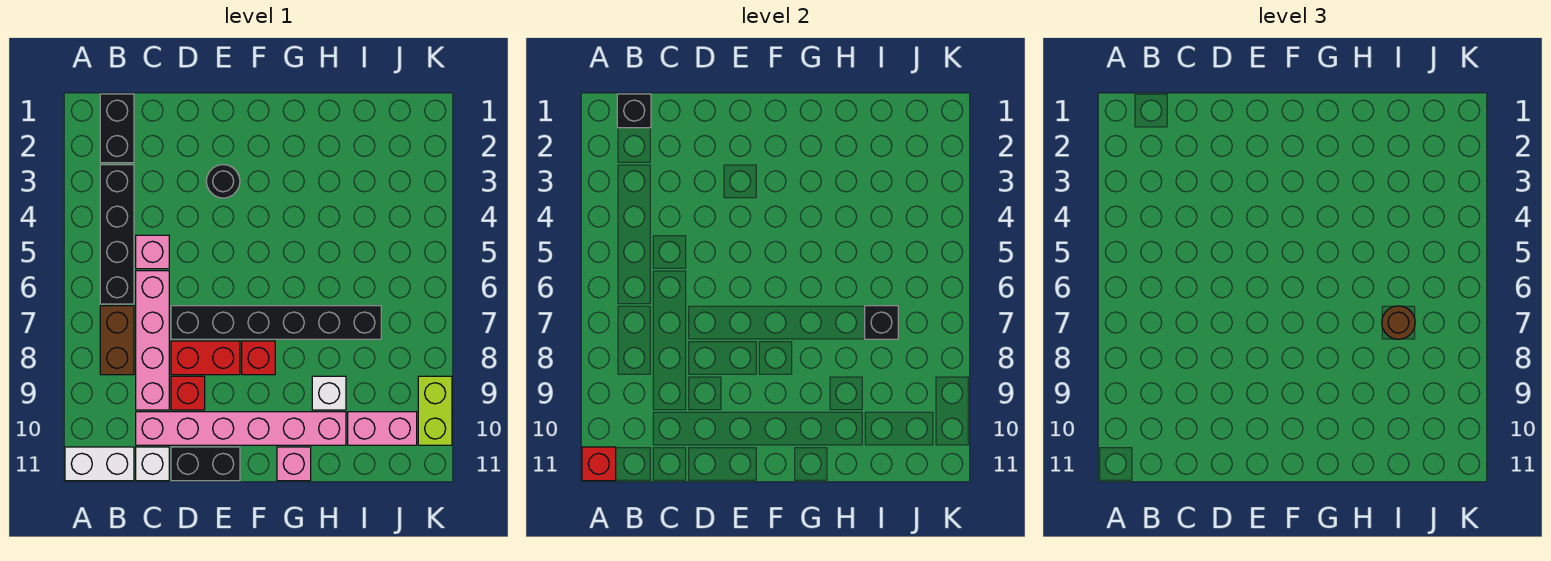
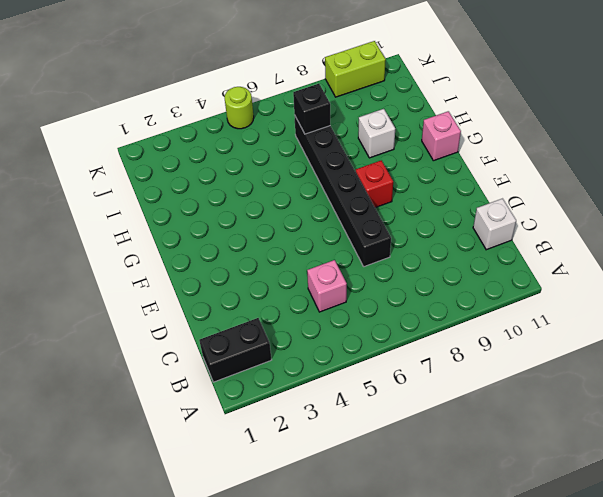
lime round brick K5 level 1 -> none
none -> white brick A11:B11 level 1
none -> black brick B3:B6 level 1
none -> brown brick B7:B8 level 1

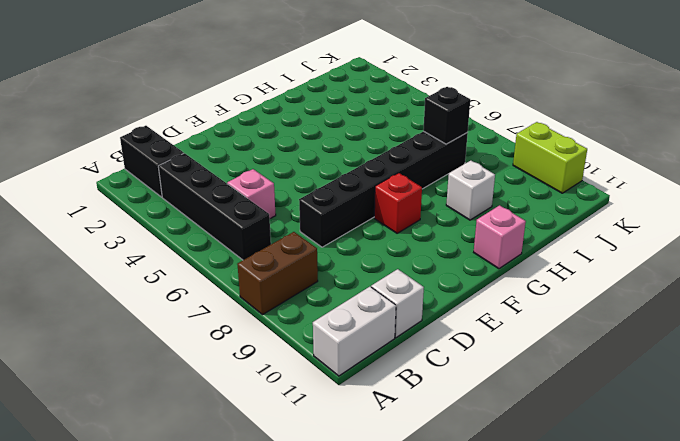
brown brick A8:B8 level 1 -> brown brick B7:B8 level 1
none -> pink brick C6:C9 level 1
none -> pink brick C10:H10 level 1
none -> red brick D8:E8 level 1

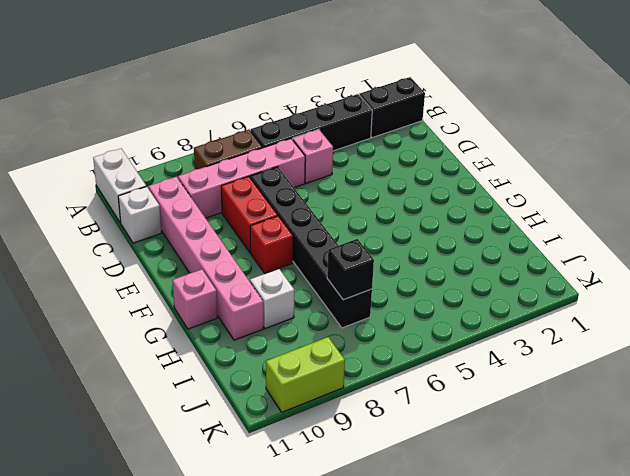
none -> red brick D9 level 1
none -> black brick D11:E11 level 1
none -> black round brick E3 level 1

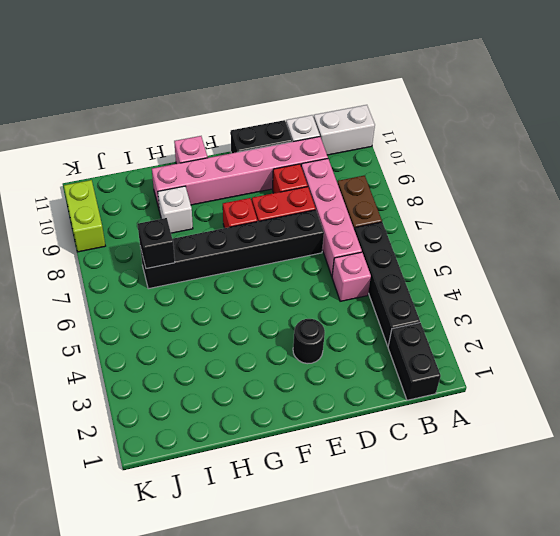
none -> pink brick I10:J10 level 1
none -> red brick A11 level 2
none -> black brick B1 level 2

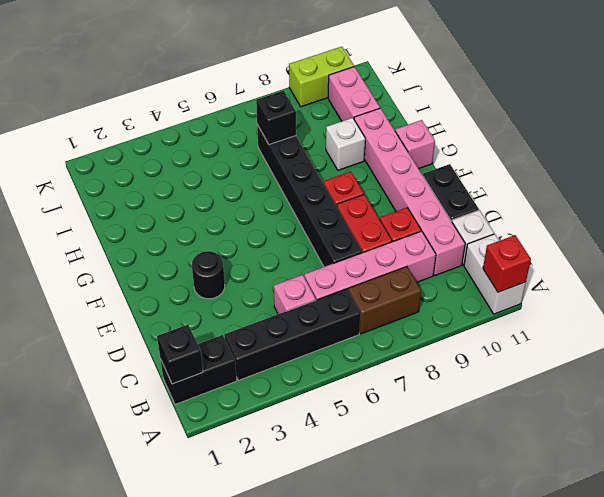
none -> brown round brick I7 level 3

